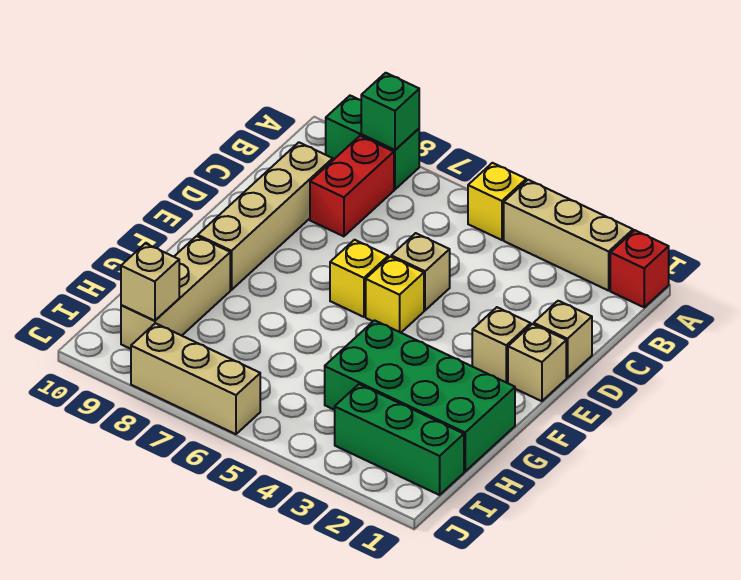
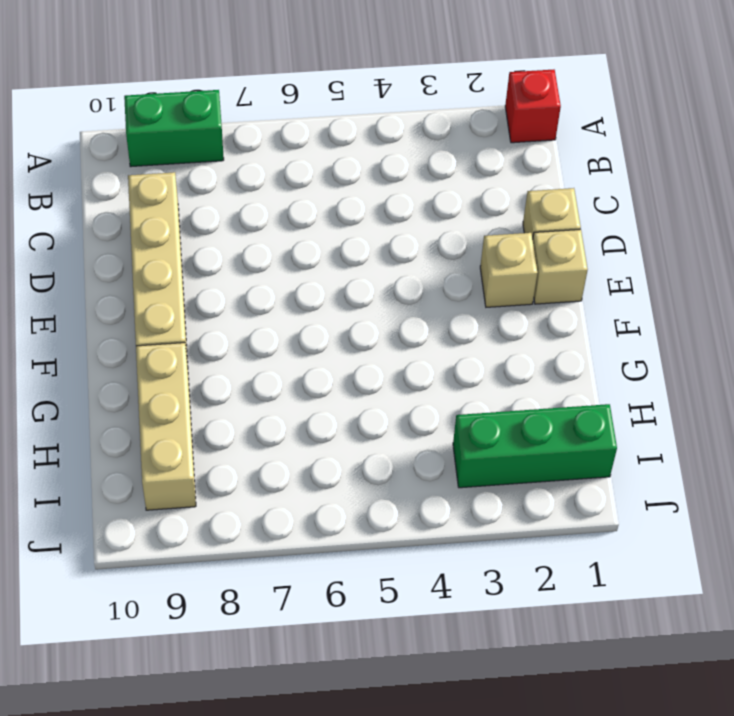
none -> tan brick A2:A4 level 1
none -> yellow brick A5 level 1
none -> red brick B8:C8 level 1

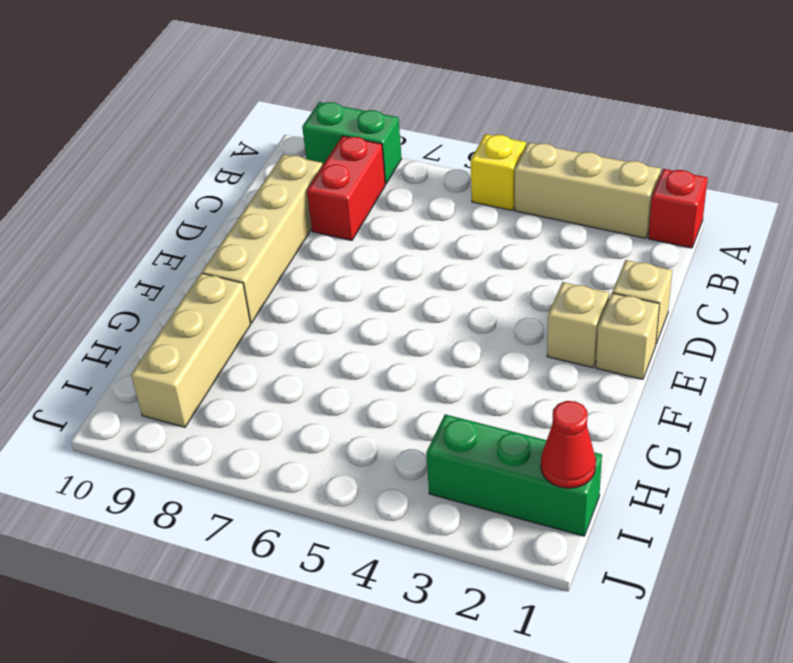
red cone I1 level 2 -> none
none -> tan brick D5 level 1
none -> yellow brick E5 level 1
none -> yellow brick E6 level 1

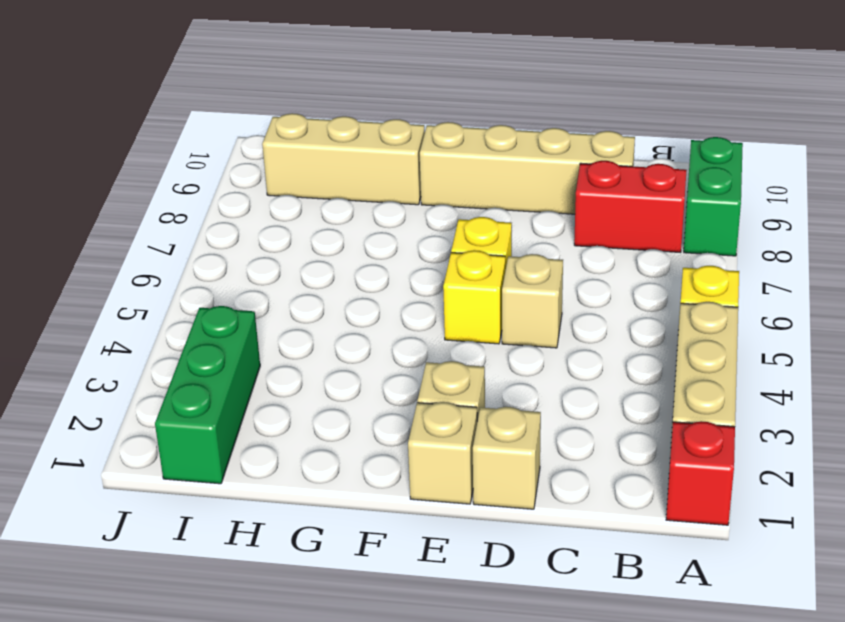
none -> green brick G1:H4 level 1
none -> tan brick J6:J8 level 1
none -> green brick A8 level 2

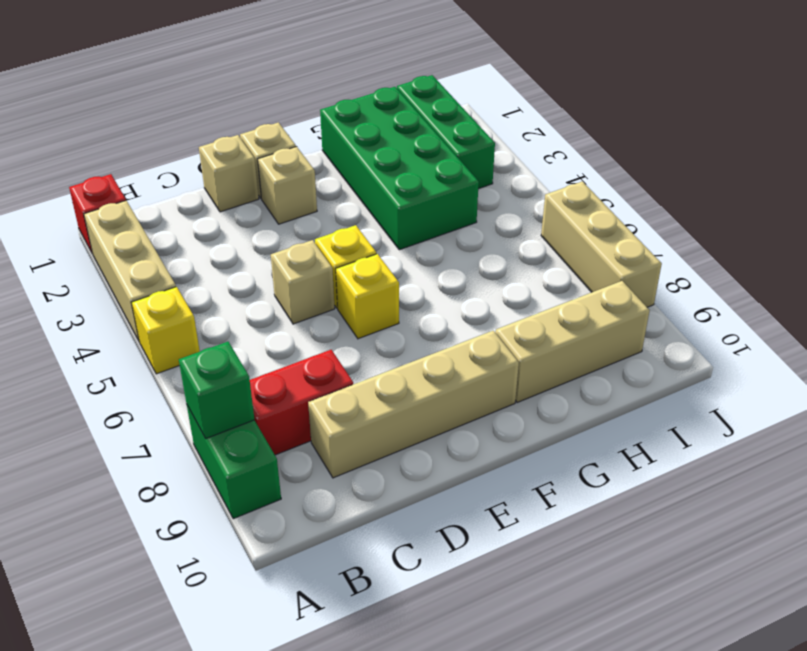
none -> tan brick I9 level 2

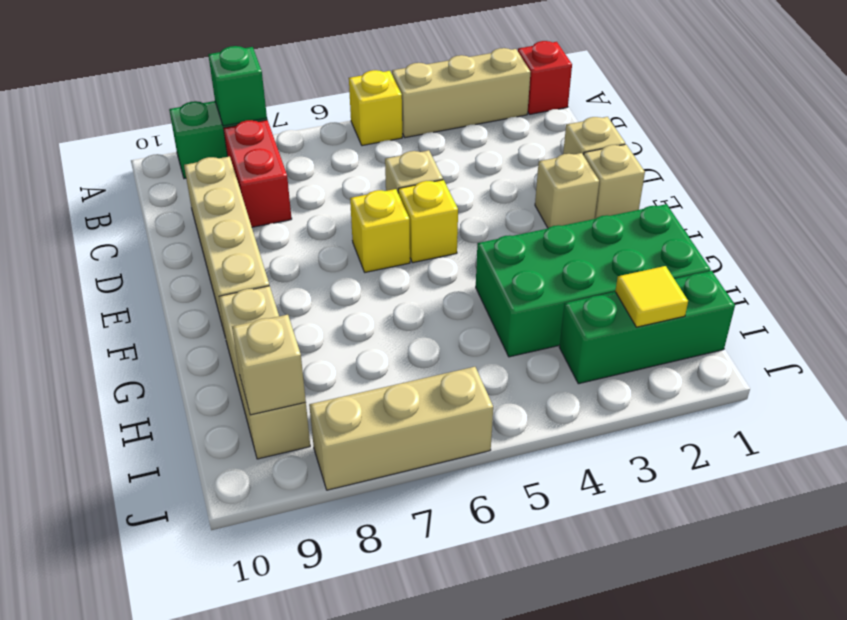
yellow tile I2 level 2 -> none

